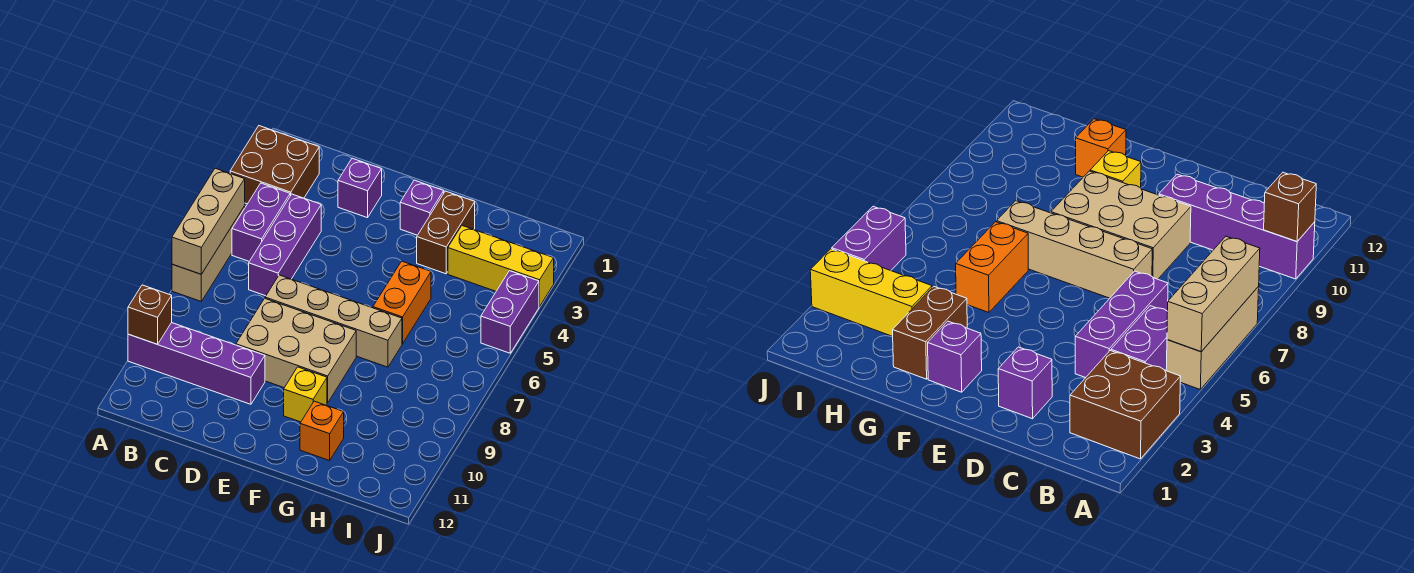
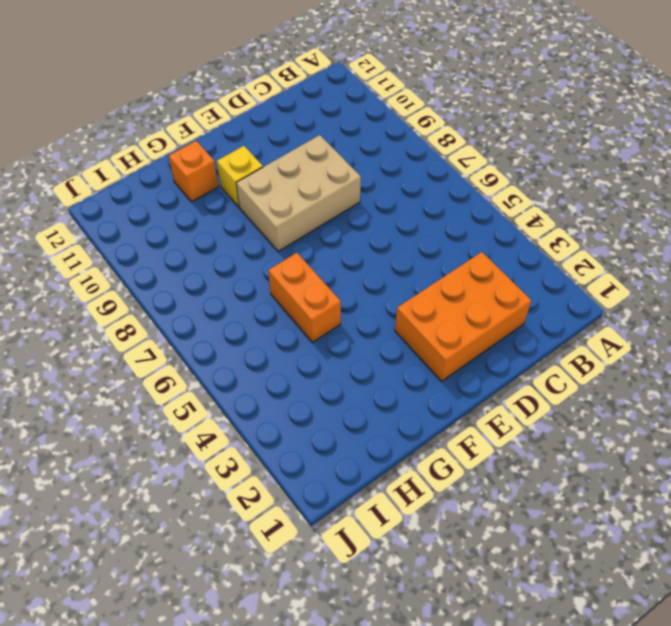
orange brick C2:E3 level 1 -> purple brick D2 level 1
none -> brown brick A2:B3 level 1
none -> tan brick A5:A7 level 1
none -> purple brick A10:D10 level 1

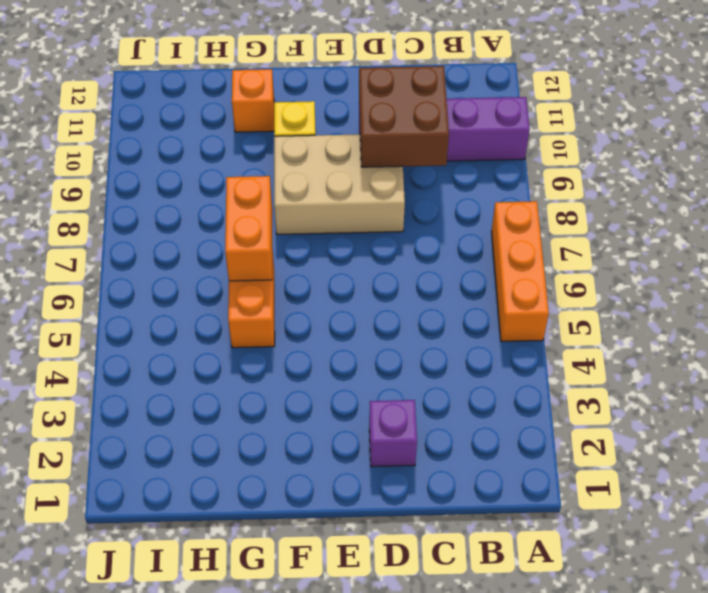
orange brick A5:A7 level 1 -> tan brick A5:A7 level 1
brown brick C9:D10 level 2 -> brown brick A2:B3 level 1
orange brick G6:G7 level 2 -> none
none -> purple brick B4:B5 level 1
none -> purple brick C4:C6 level 1
none -> tan brick D7:G7 level 1

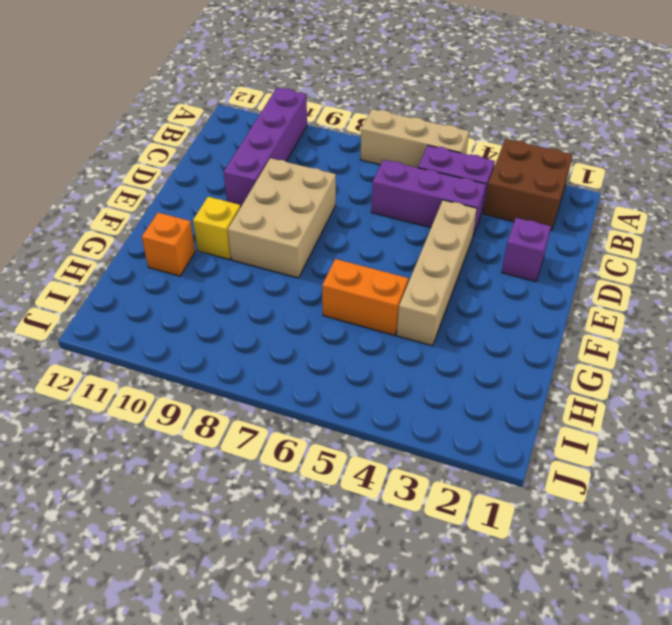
tan brick D4:G4 level 1 -> tan brick D7:G7 level 1
none -> purple brick F2 level 1
none -> brown brick G2:G3 level 1
none -> yellow brick H3:J3 level 1

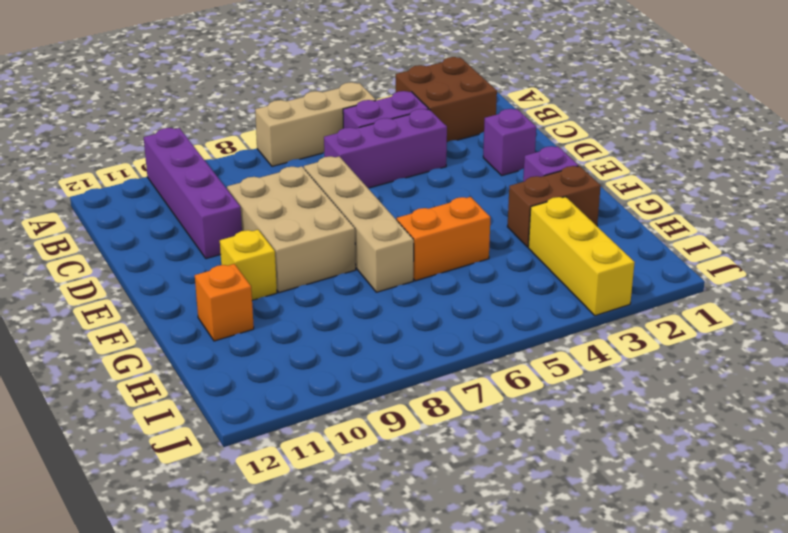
none -> purple brick J4:J5 level 1
none -> tan brick A5:A7 level 2
none -> brown brick A10 level 2

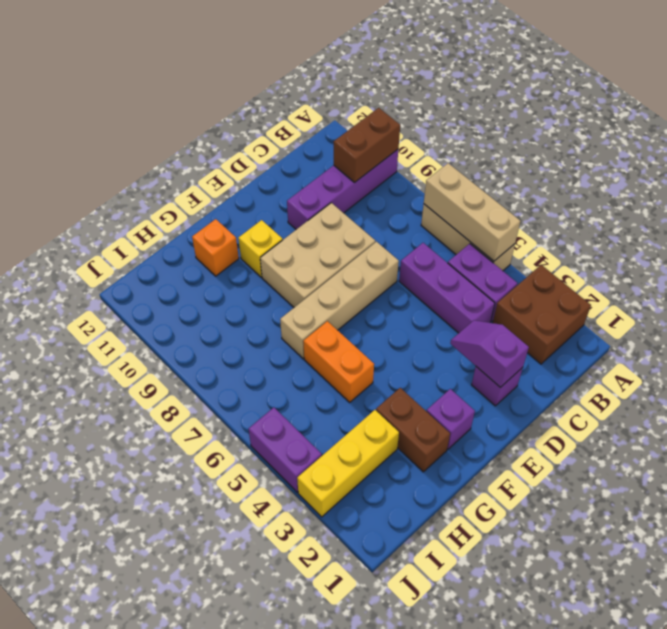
brown brick A10:B10 level 2 -> brown brick A10 level 2
purple slope D2:D3 level 2 top 2 -> none

